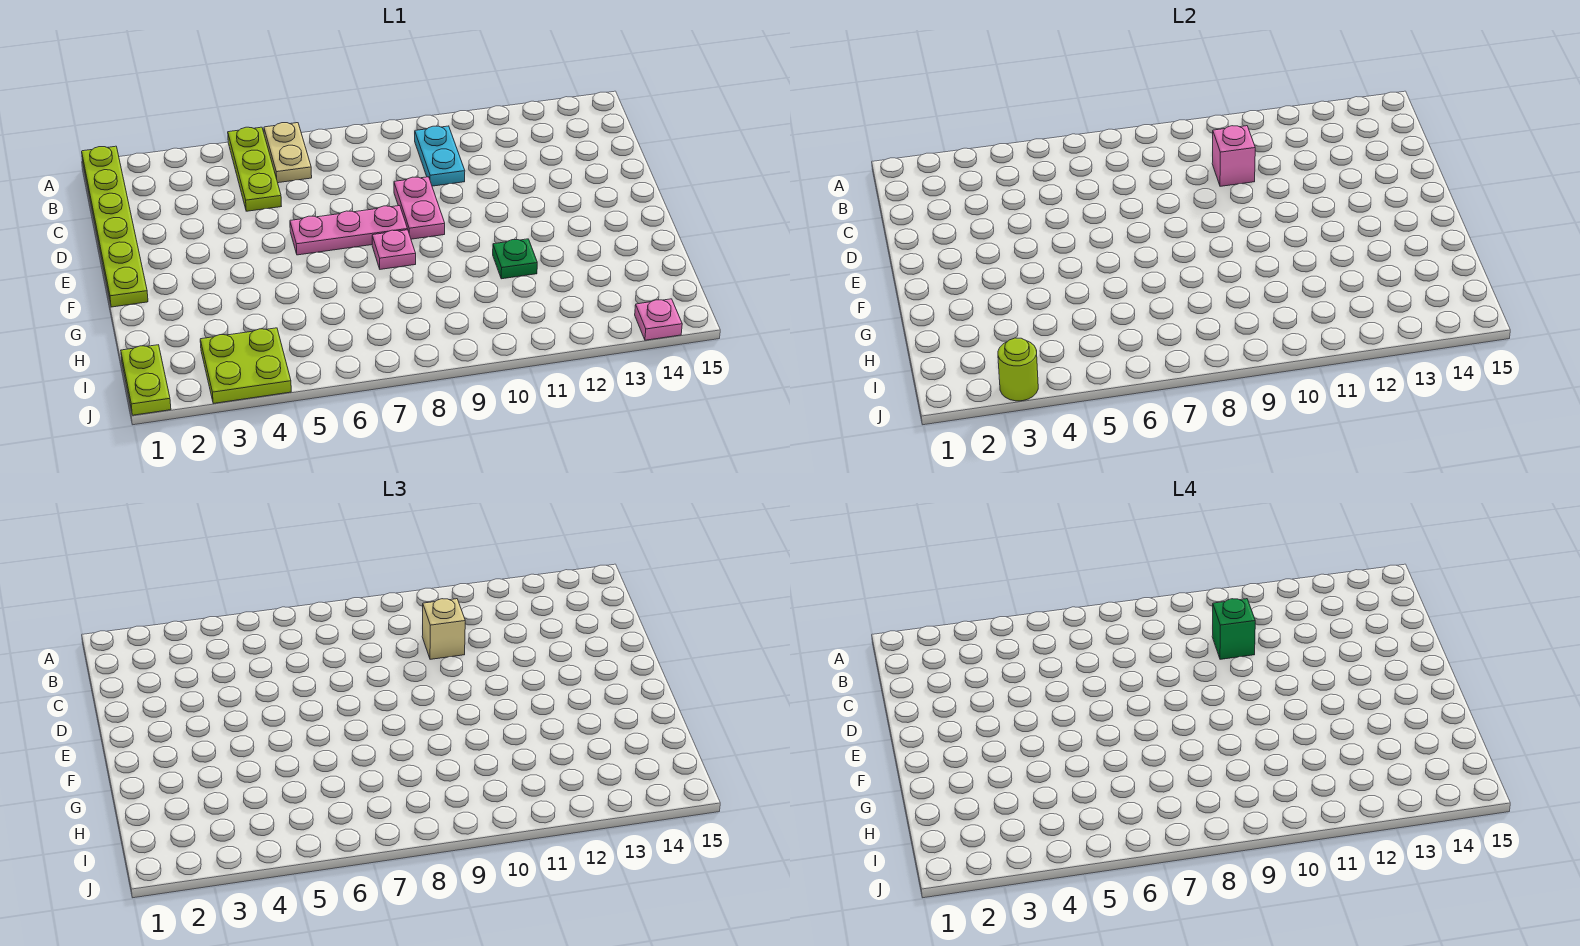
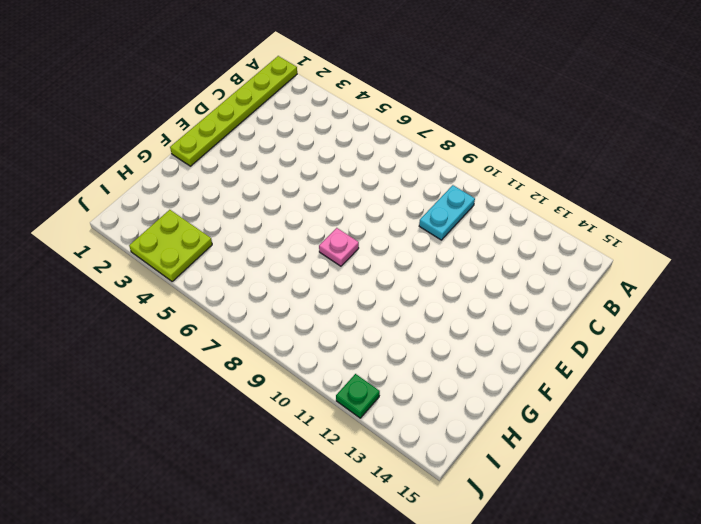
green plate J12 level 1 -> green plate G11 level 1
none -> lime plate A5:C5 level 1
none -> tan plate A6:B6 level 1
none -> pink plate D9:E9 level 1

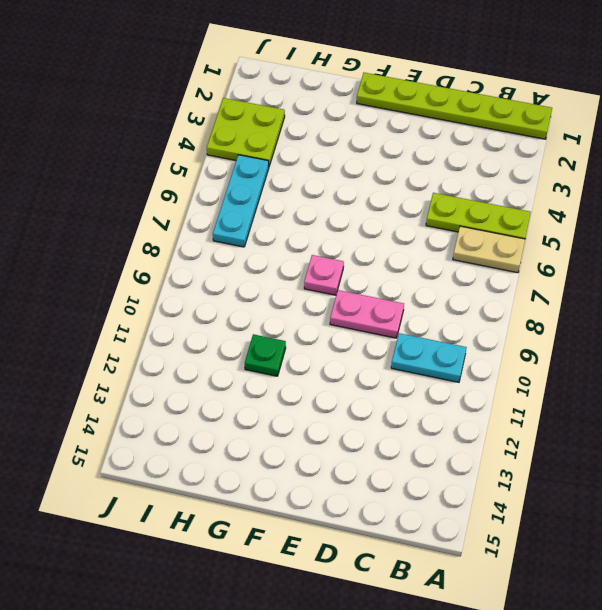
cyan plate I5:I7 level 1 -> none
none -> pink plate E6:E8 level 1
none -> lime plate I1:J1 level 1
none -> pink plate J14 level 1

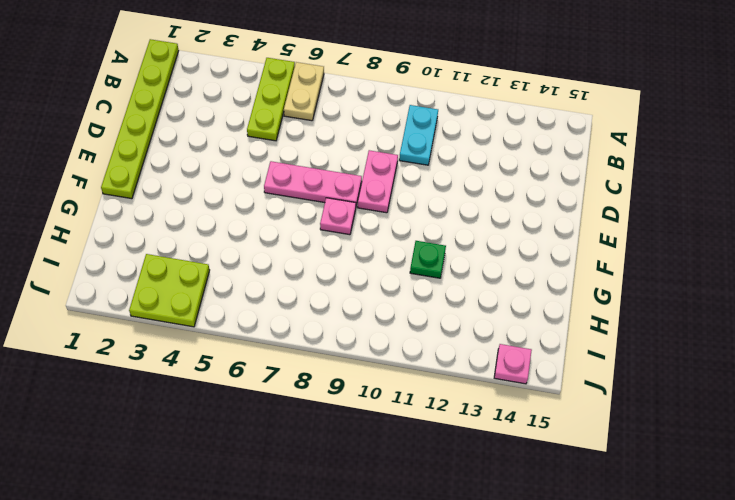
none -> lime plate I1:J1 level 1
none -> pink brick C10 level 2
none -> lime round brick J3 level 2

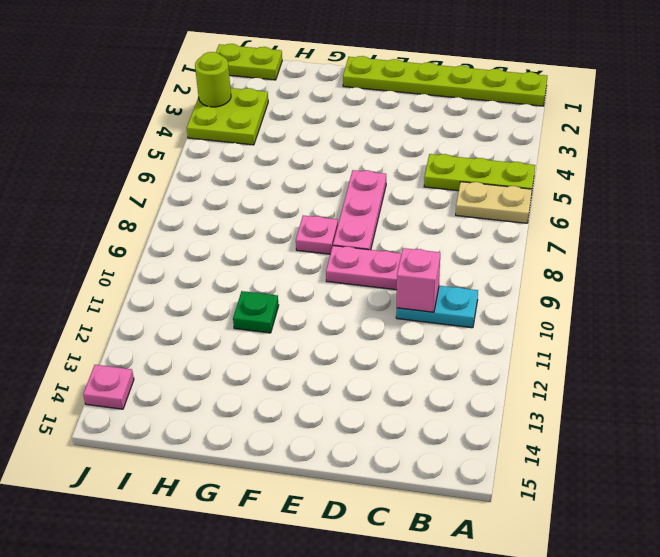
none -> tan brick C10 level 3
none -> green brick C10 level 4

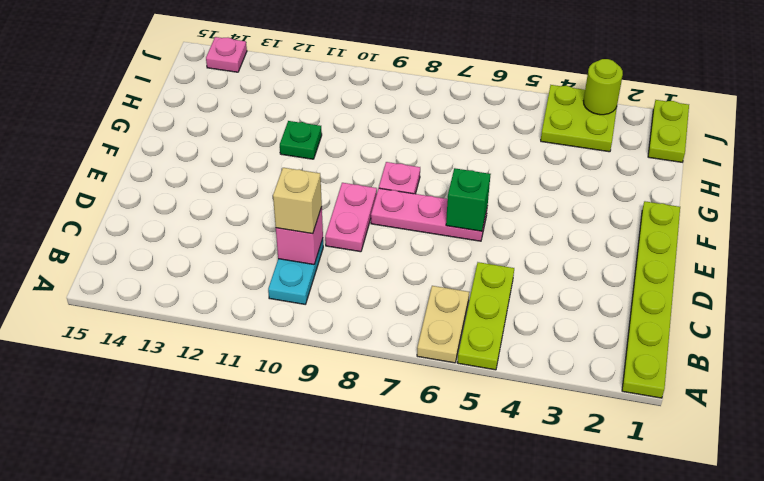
green brick E6 level 2 -> green brick C10 level 4

